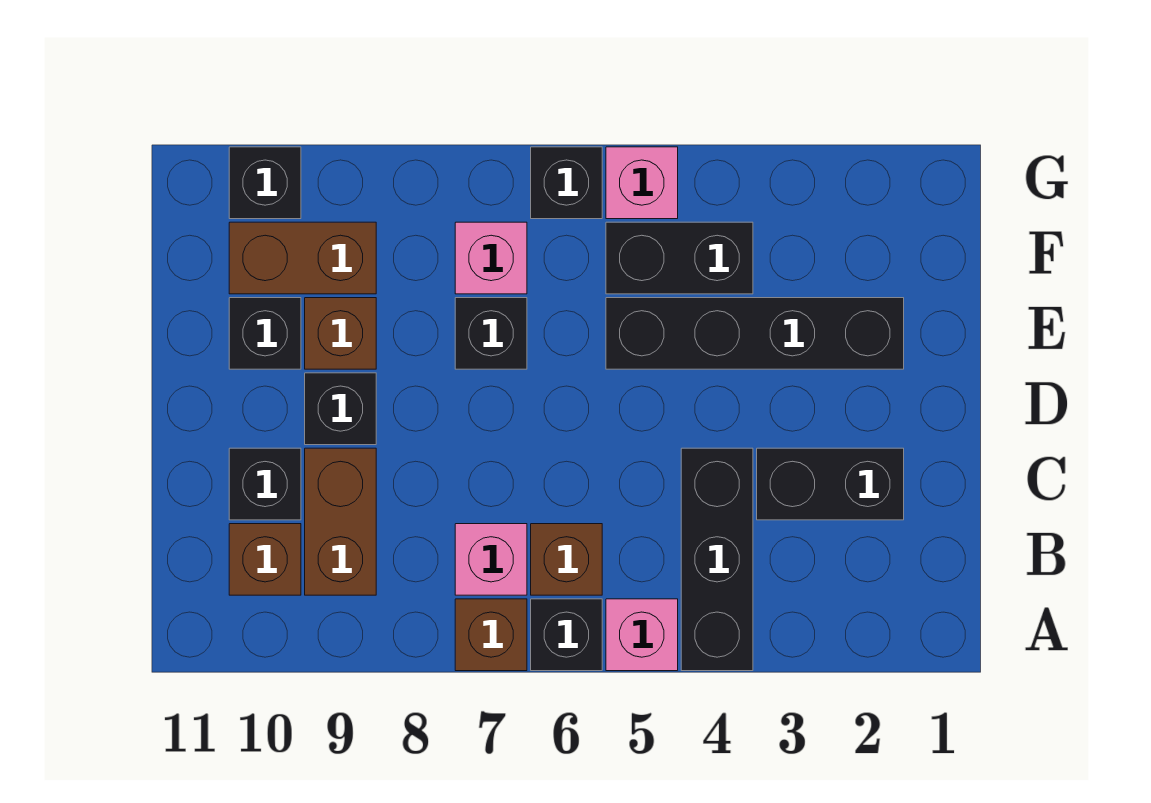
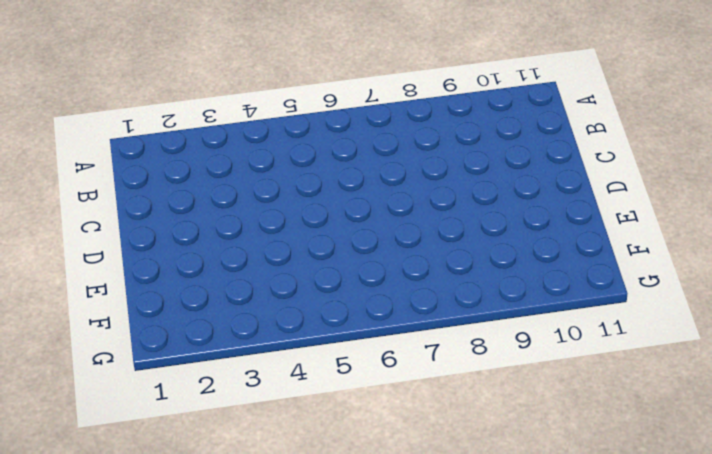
none -> black brick A4:C4 level 1
none -> pink brick A5 level 1
none -> black brick A6 level 1

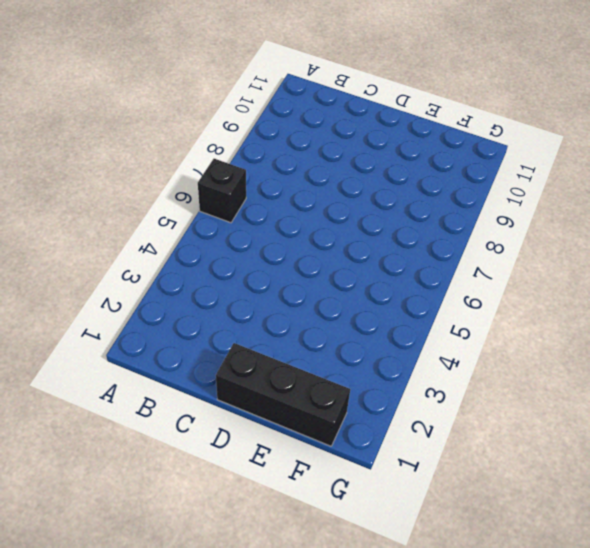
black brick D1:F1 level 1 -> black brick A4:C4 level 1
none -> pink brick A5 level 1
none -> brown brick A7 level 1
none -> brown brick B6 level 1

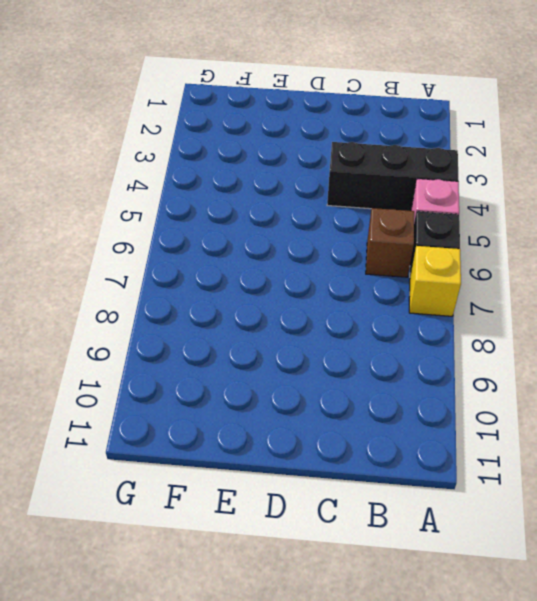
yellow brick A7 level 1 -> brown brick A7 level 1
none -> pink brick B7 level 1
none -> brown brick B9:C9 level 1
none -> brown brick B10 level 1

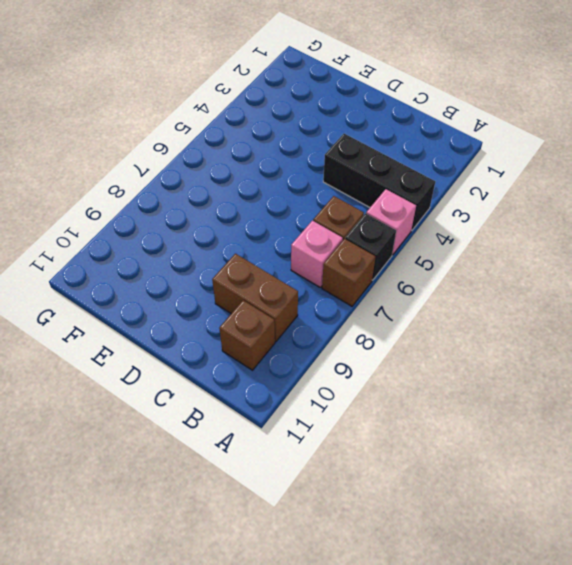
none -> black brick C2:C3 level 1
none -> black brick C10 level 1
none -> black brick D9 level 1

